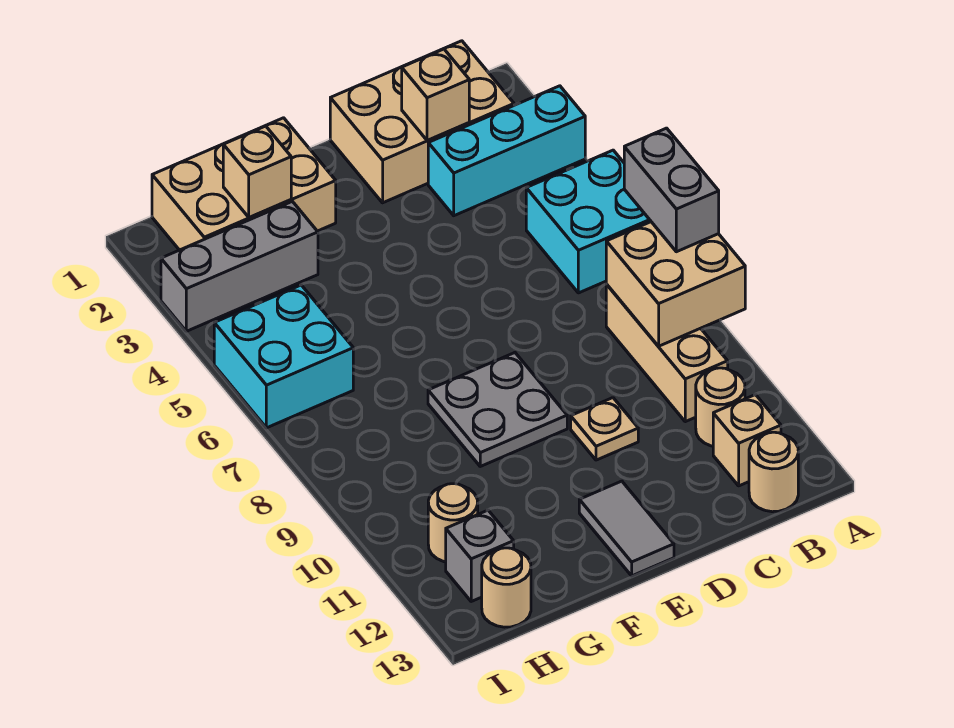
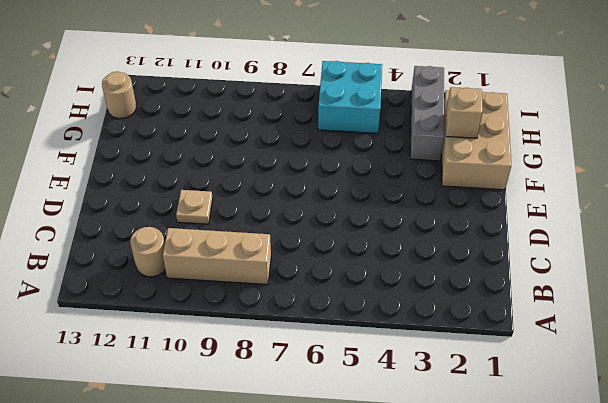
none -> cyan brick A3:C3 level 1
none -> cyan brick A5:B6 level 1
none -> tan brick B1:D2 level 1

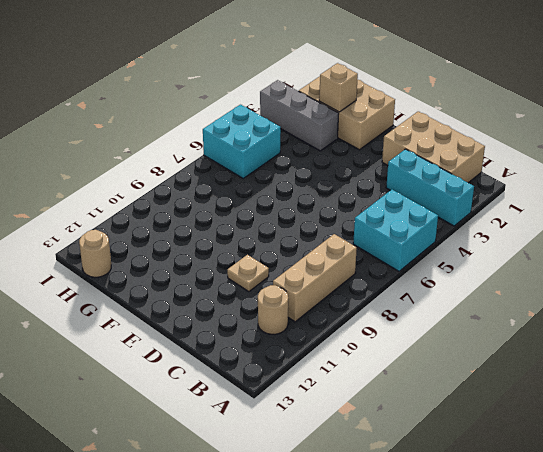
none -> tan brick B12 level 1
none -> tan round brick B13 level 1
none -> grey plate E8:F9 level 1

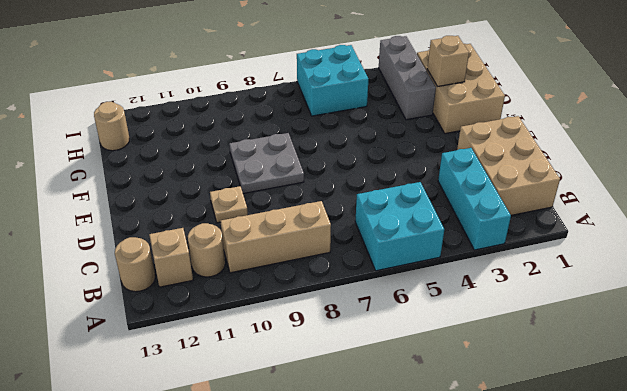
none -> grey tile E12:E13 level 1
none -> tan round brick H11 level 1
none -> grey brick H12 level 1

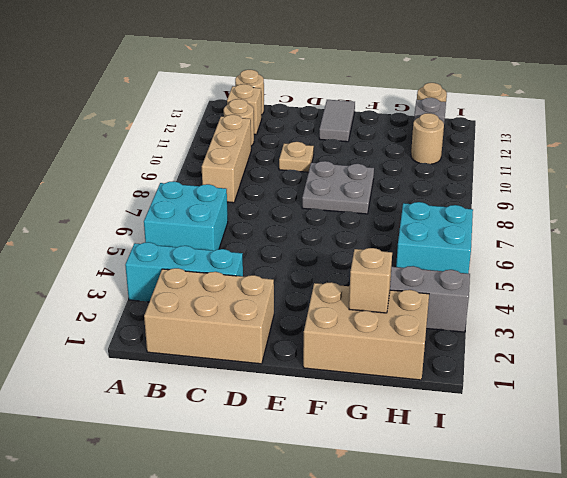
none -> tan brick A8:B9 level 2
none -> tan brick C2 level 2
none -> grey brick A7:A8 level 3

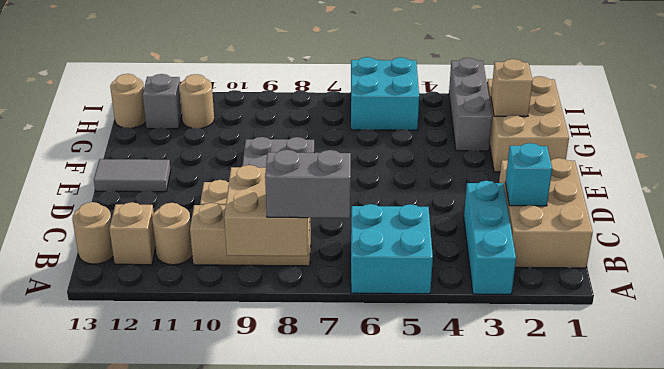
cyan brick C2 level 2 -> tan brick C2 level 2

